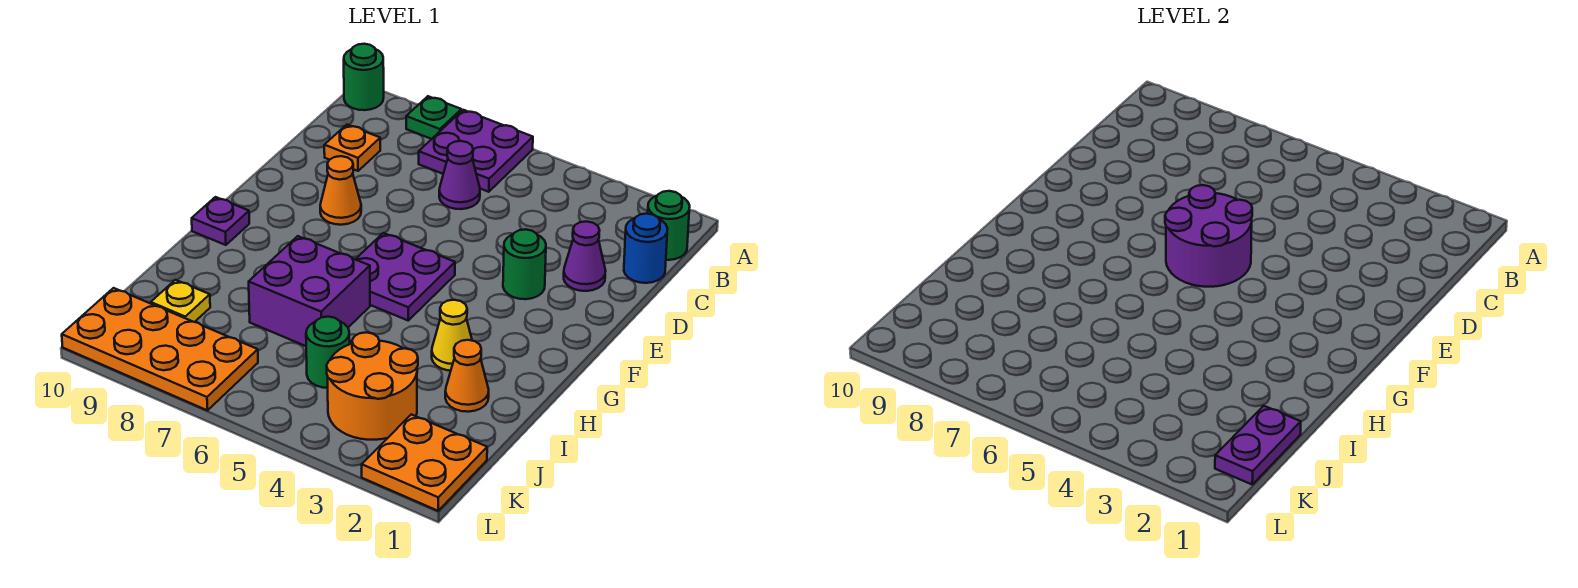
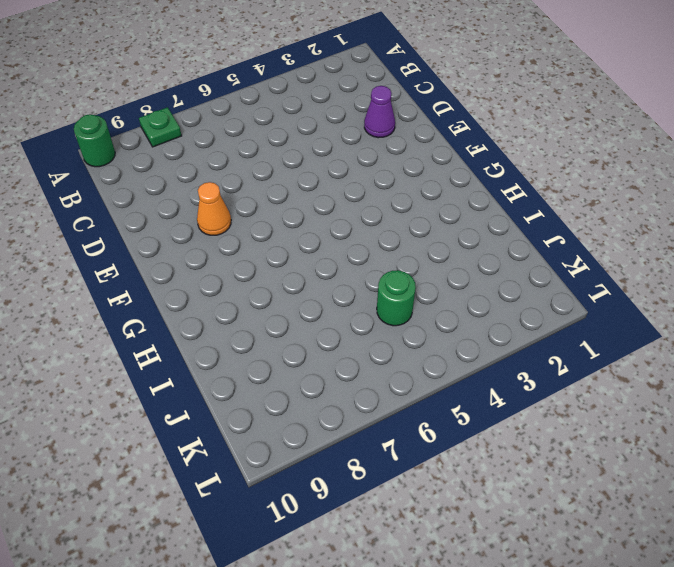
none -> purple plate A6:B7 level 1
none -> green round brick B1 level 1
none -> blue round brick C1 level 1

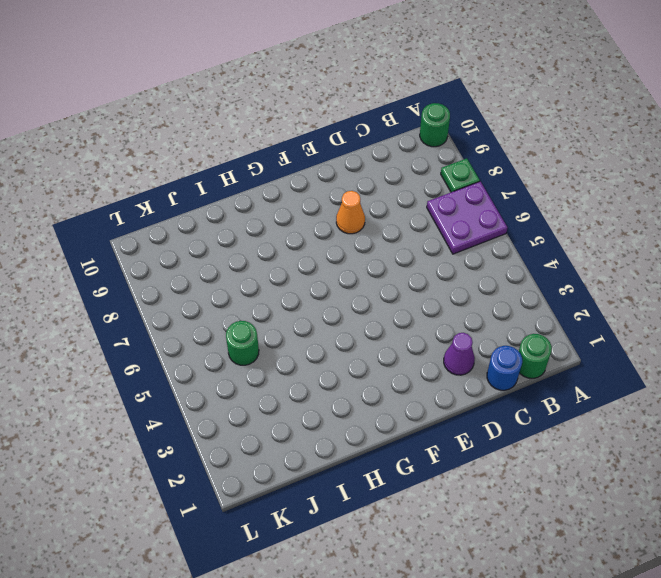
none -> purple cone C6 level 1
none -> orange plate C9 level 1
none -> green round brick E3 level 1

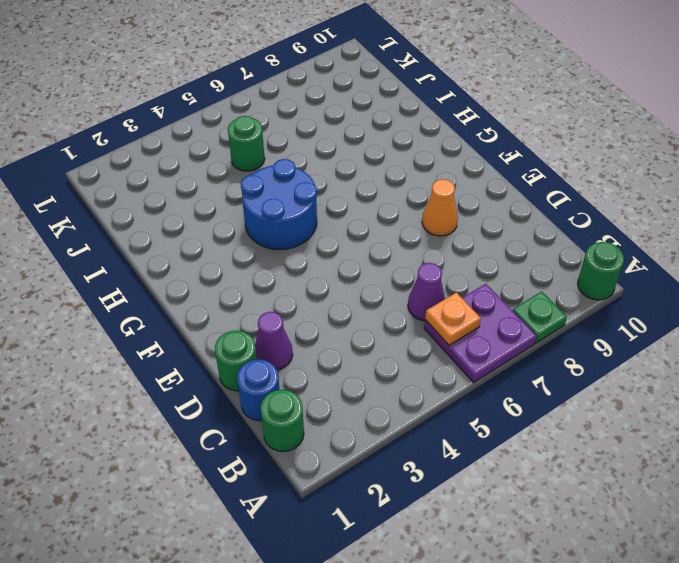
orange plate B6 level 2 -> orange plate C9 level 1
green round brick D1 level 1 -> green round brick E3 level 1
blue round brick G4:H5 level 1 -> purple plate F5:G6 level 1
none -> purple plate G10 level 1
none -> yellow cone H3 level 1
none -> purple brick H6:I7 level 1

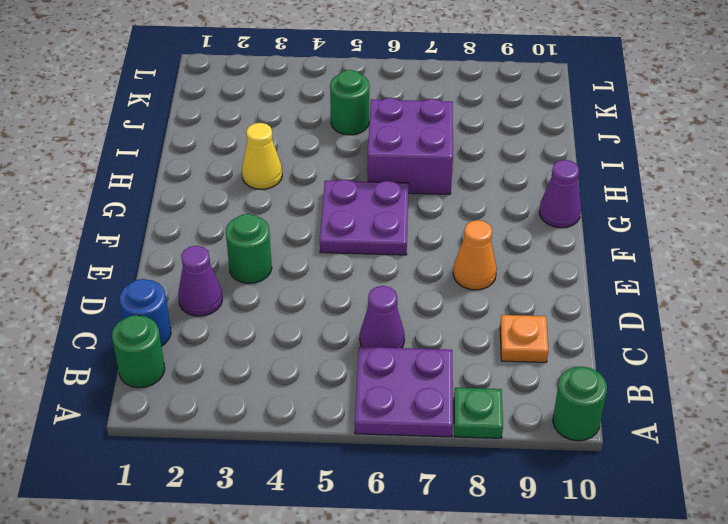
purple cone G10 level 1 -> purple plate G10 level 1
none -> orange cone I2 level 1
none -> orange round brick J3:K4 level 1
none -> yellow plate J9 level 1

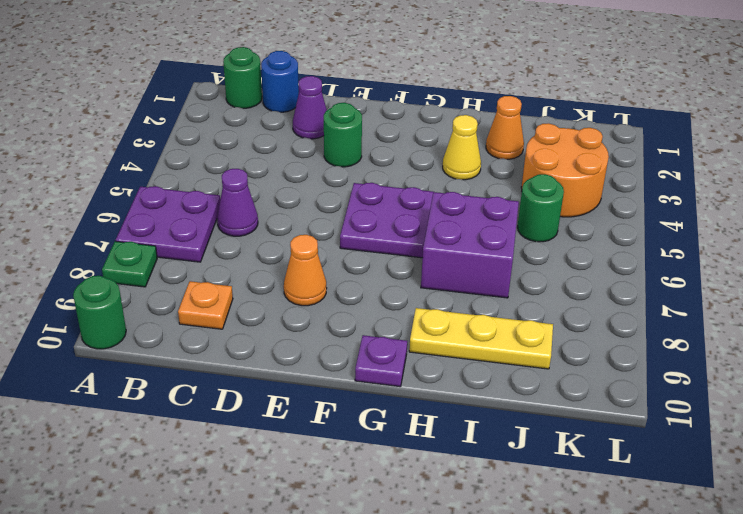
yellow plate H9:J9 level 1 -> yellow plate J9 level 1
none -> orange plate K1:L2 level 1
none -> orange plate K7:L10 level 1
none -> purple round brick E5:F6 level 2

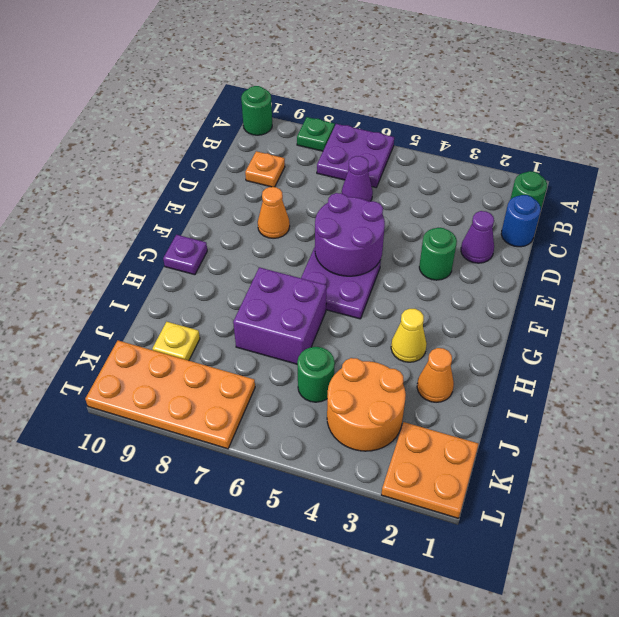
none -> purple plate J1:K1 level 2

